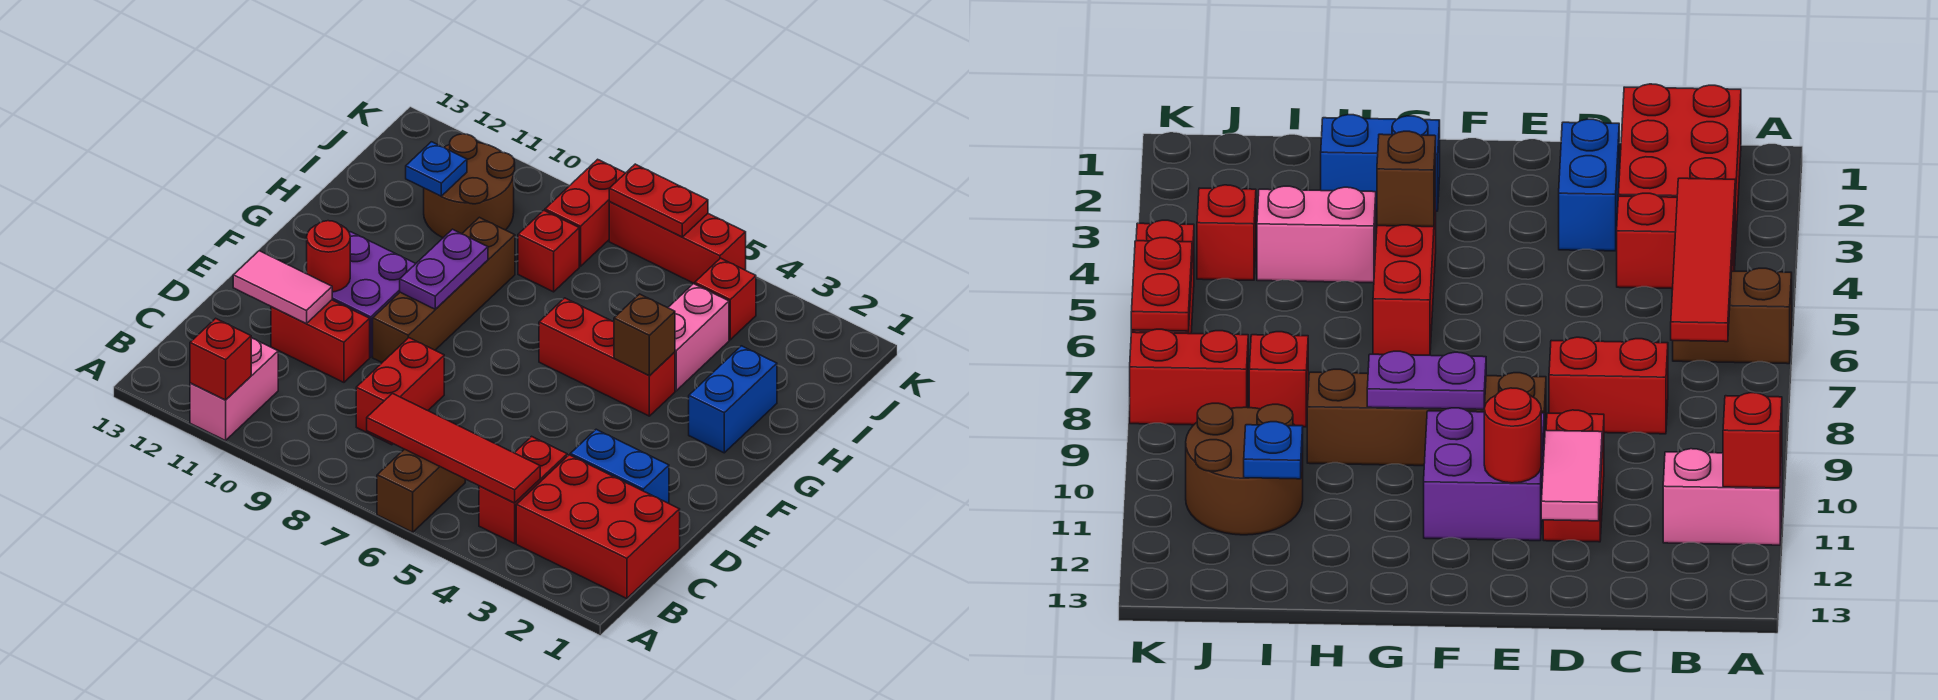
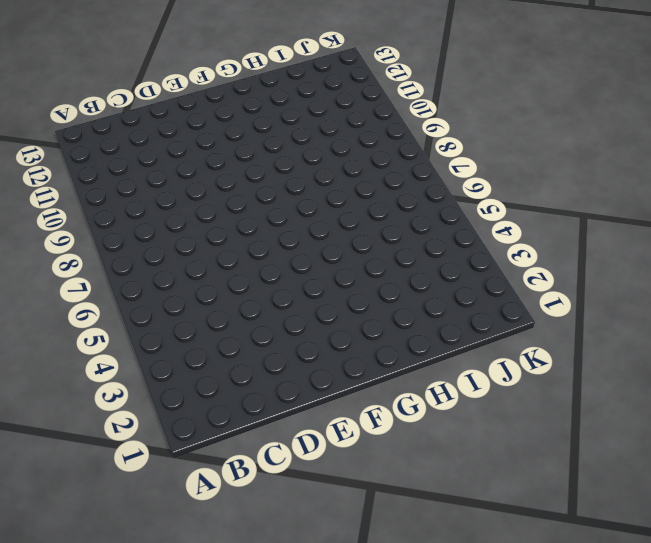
none -> brown brick A6:B6 level 1
none -> pink brick A11:B11 level 1
none -> red brick B1:C3 level 1

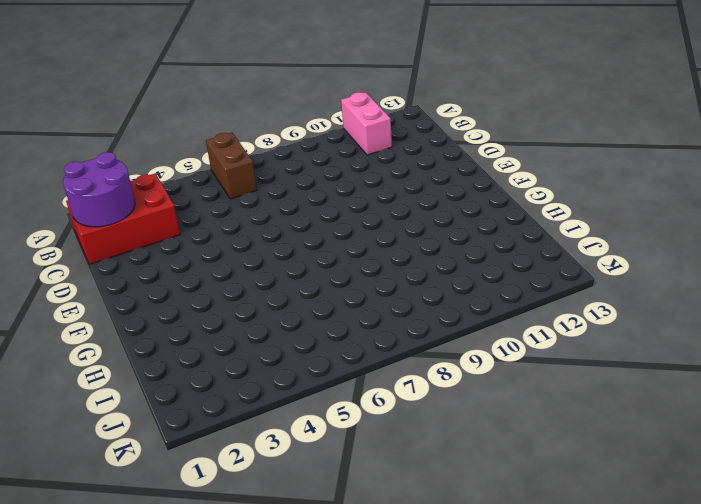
purple round brick B1:C2 level 2 -> none
none -> red brick B4:C4 level 1
none -> red brick C8:D8 level 1
none -> blue brick D2:D3 level 1

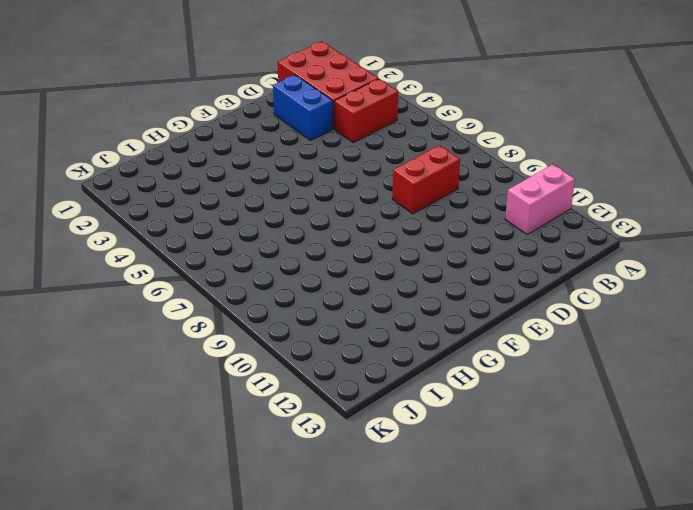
none -> brown brick A6:B6 level 1
none -> red brick D10:D11 level 1
none -> brown brick E9:H9 level 1

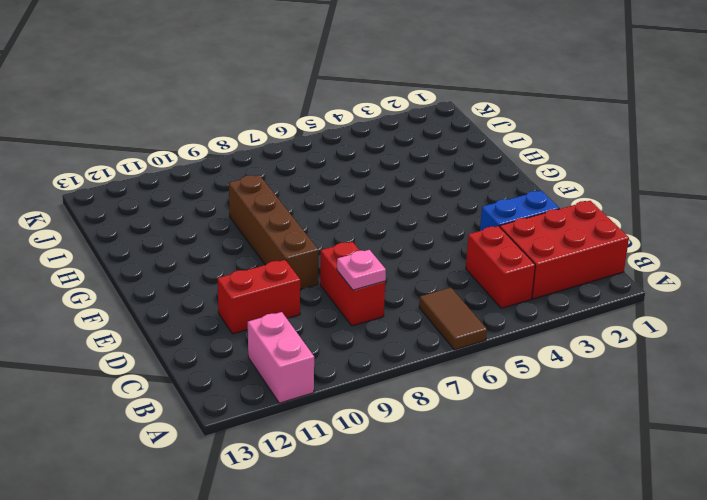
brown tile A6:B6 level 1 -> brown brick A6:B6 level 1
pink plate C8 level 2 -> none
none -> purple brick E10:F11 level 1
none -> blue brick G2:H2 level 1
none -> red brick G4:G6 level 1

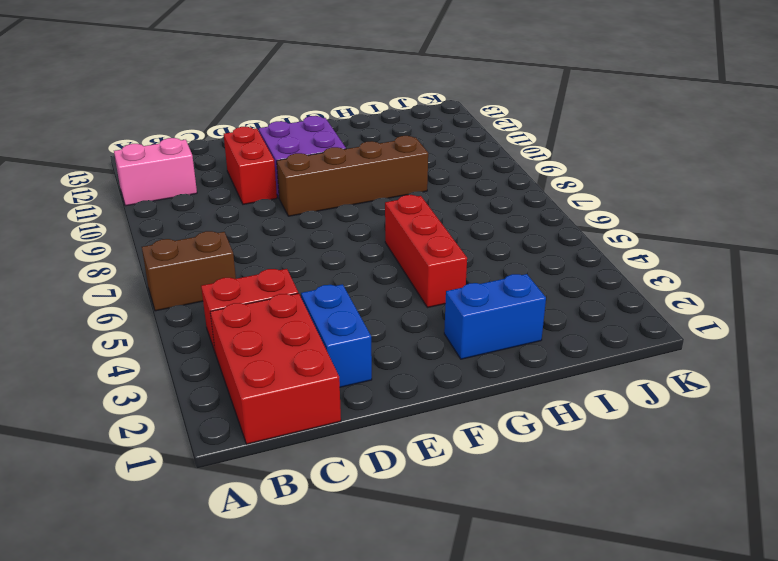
none -> red brick C8:D8 level 1
none -> pink brick H4:I4 level 1
none -> red brick I8 level 1

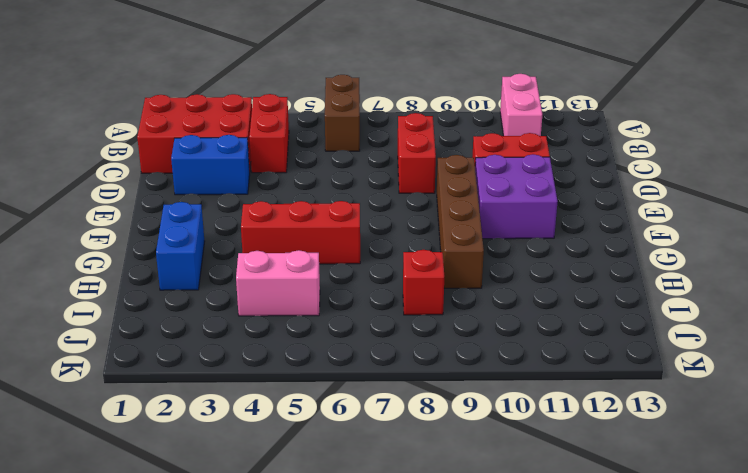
pink brick I4:I5 level 1 -> pink brick H4:I4 level 1
none -> brown round brick I10:J11 level 1
none -> red brick J4 level 1
none -> red brick J8:K8 level 1

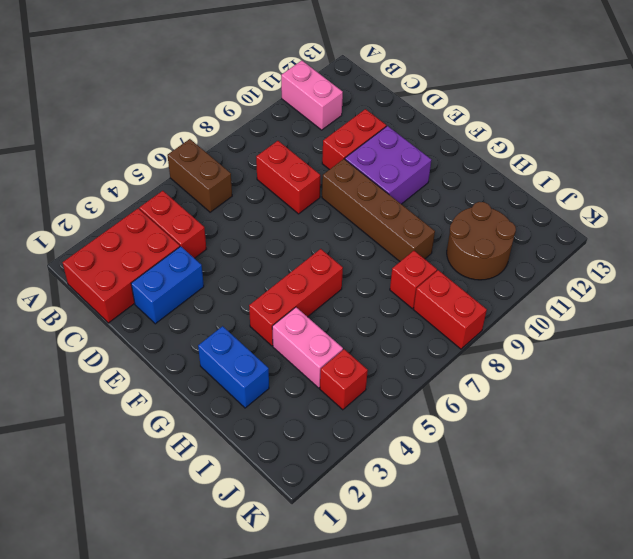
none -> red brick K5:K7 level 1
none -> red brick A11 level 2
none -> red tile B4:B7 level 2

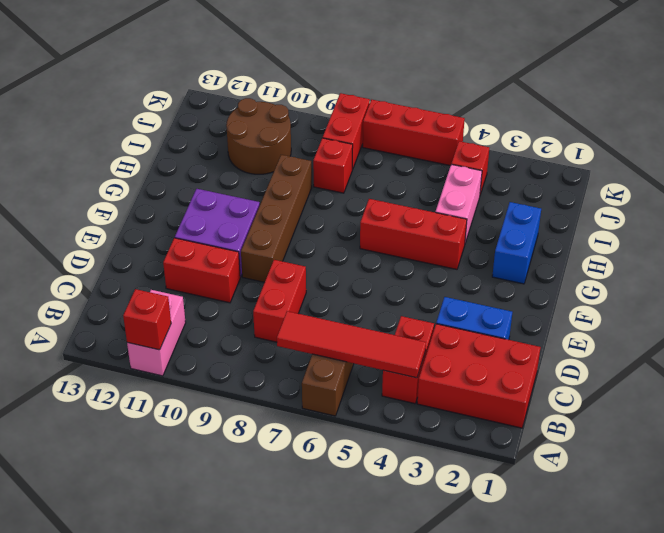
none -> pink tile D11:D12 level 2
none -> red round brick E11 level 2
none -> purple plate F9:G9 level 2

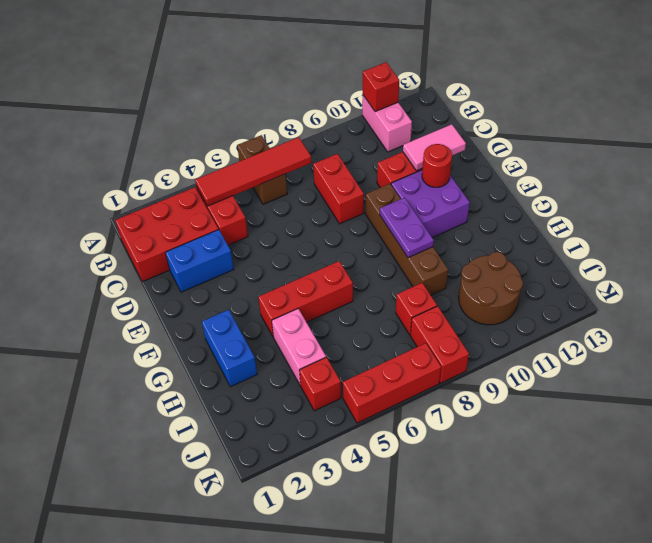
none -> brown brick G4 level 2
none -> blue plate I11 level 2
none -> red plate K6:K7 level 2

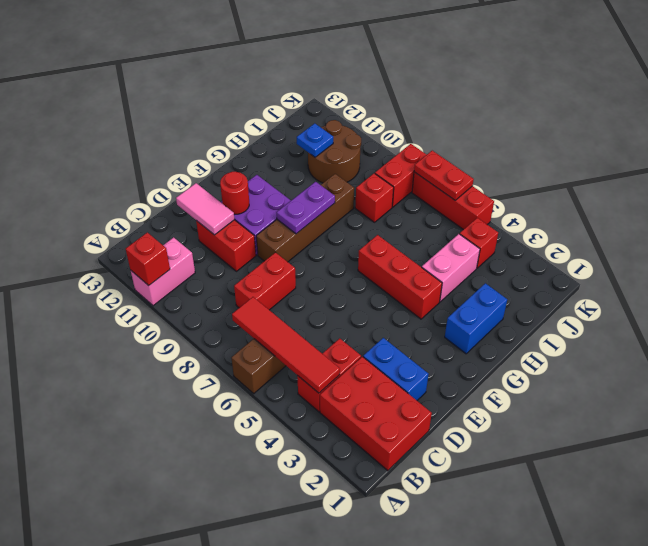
none -> brown brick G4 level 2

